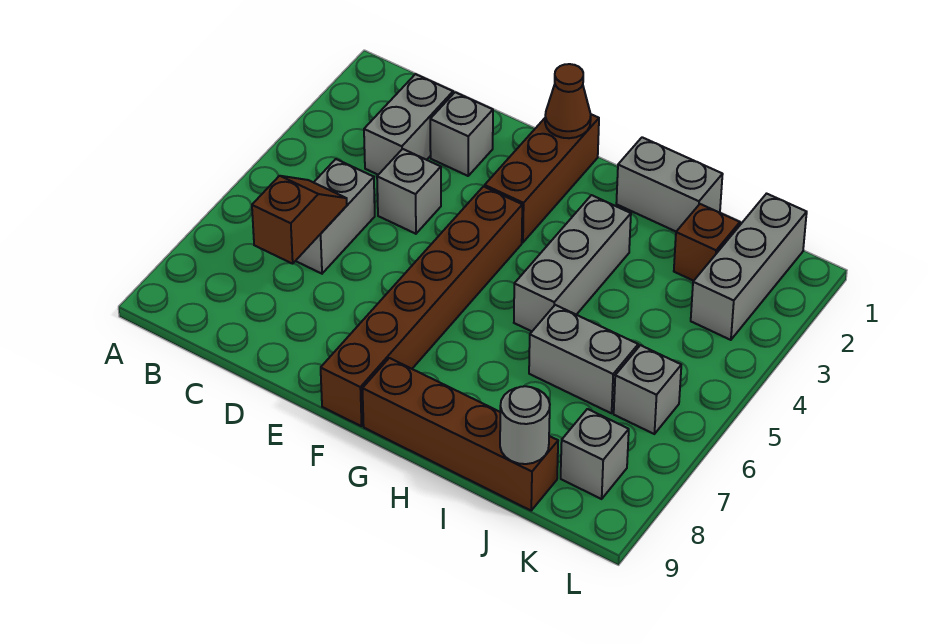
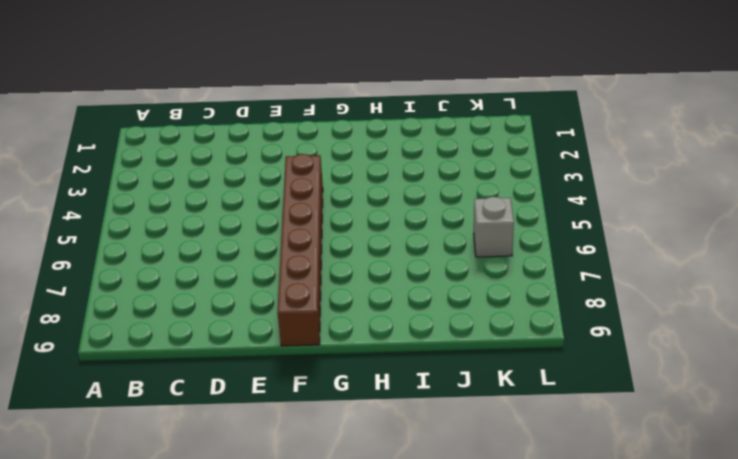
none -> grey brick C2:C3 level 1
none -> grey brick C5:C6 level 1
none -> grey brick D2 level 1

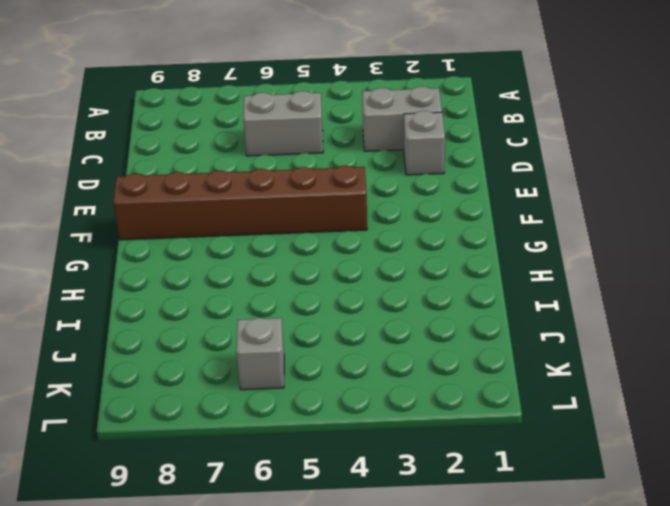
none -> grey brick D4 level 1
none -> brown brick F1:F3 level 1
none -> brown brick G9:J9 level 1

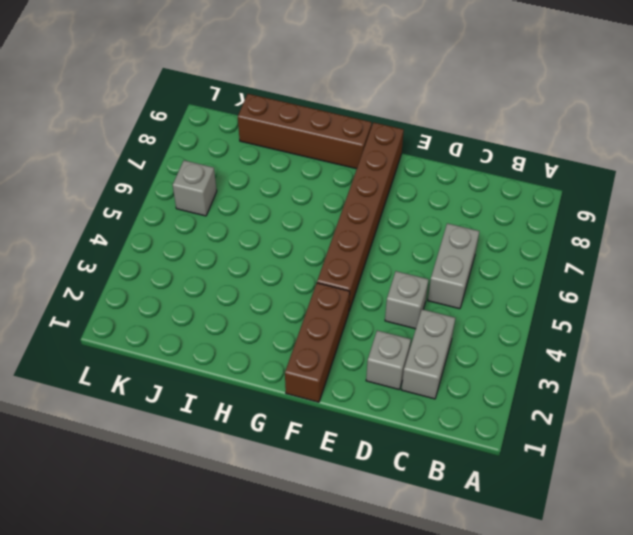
none -> grey brick H1:I1 level 1
none -> grey brick H3:H5 level 1
none -> grey brick I6:J6 level 1

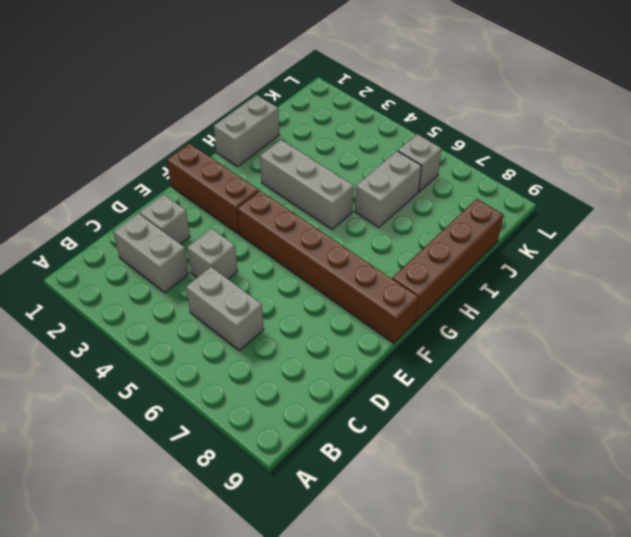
none -> brown brick J2 level 1
none -> grey brick K1:K3 level 1
none -> grey brick K8 level 1

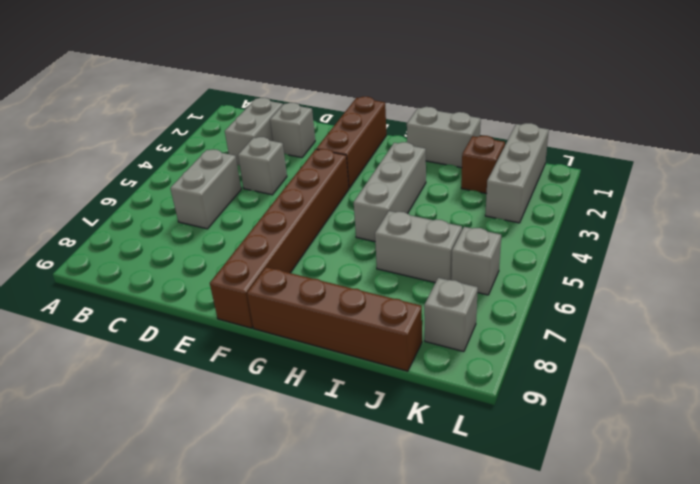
none -> brown slope C6:C7 level 2 top 7
none -> brown cone F1 level 2
none -> grey round brick J9 level 2

